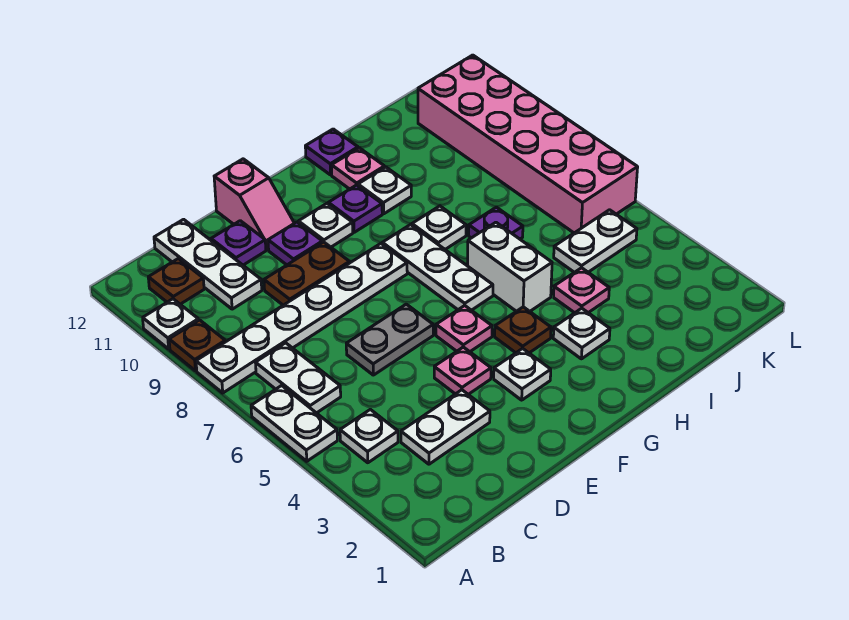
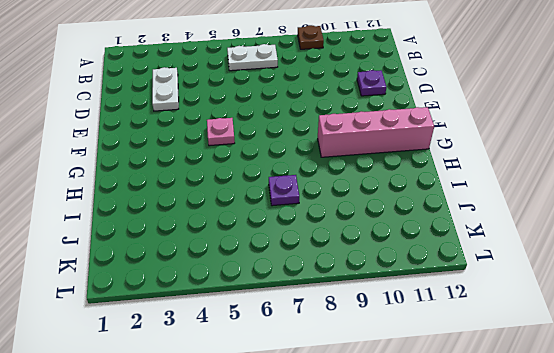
pink brick G9:G12 level 1 -> purple plate G10 level 1
none -> white plate A5:A6 level 1
none -> white plate A8:F8 level 1
none -> white plate A10 level 1
none -> white plate B4 level 1

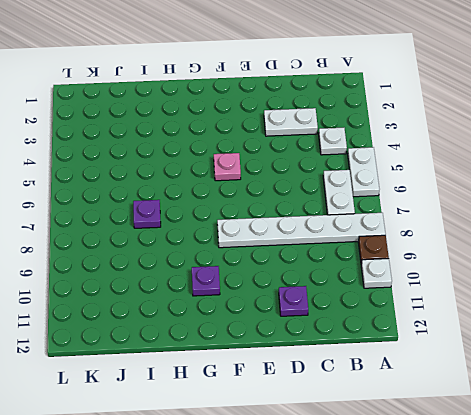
none -> brown plate B11 level 1
none -> white plate C10:C12 level 1
none -> grey plate D6:E6 level 1
none -> brown plate D9:E9 level 1

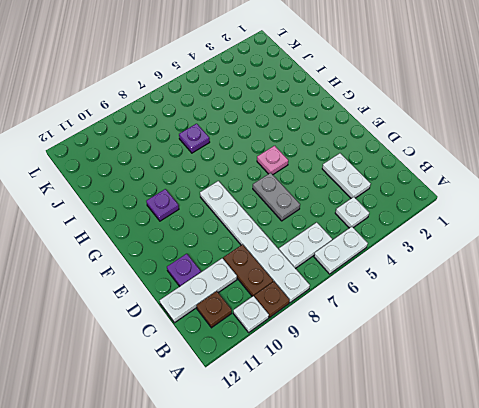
brown plate B9:C9 level 1 -> brown plate D9:E9 level 1
none -> pink plate E4 level 1
none -> purple plate E10 level 1
none -> pink slope E11:E12 level 1 top 12
none -> white plate F3 level 1

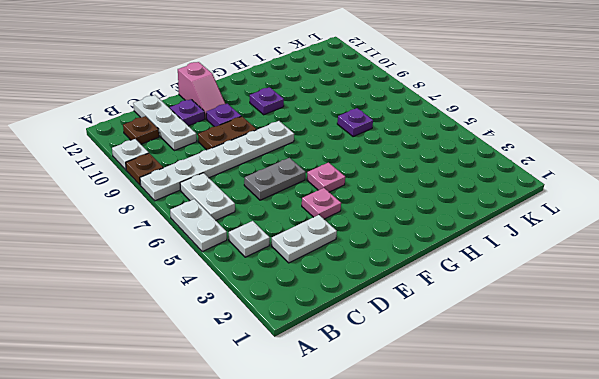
none -> white plate F3 level 1
none -> white plate F10 level 1
none -> brown plate G4 level 1
none -> white plate G6:G8 level 1

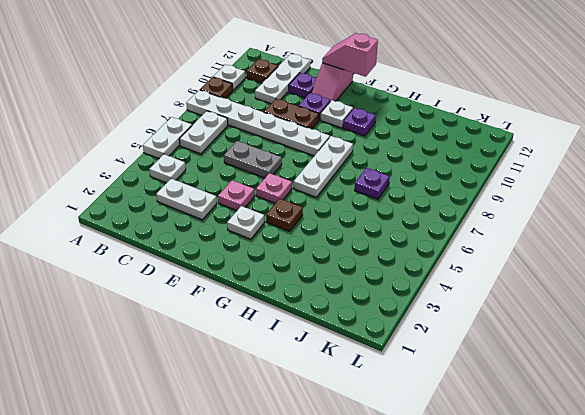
pink slope E12:F12 level 2 top F -> none
none -> white plate H3 level 1
none -> white brick H5:H6 level 1
none -> white plate H8 level 1
none -> white plate H10 level 1

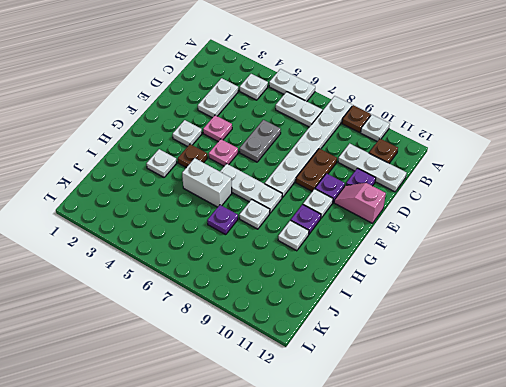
none -> pink plate H11 level 1
none -> purple plate H12 level 1
none -> pink plate I4 level 1
none -> white plate J5:K5 level 1

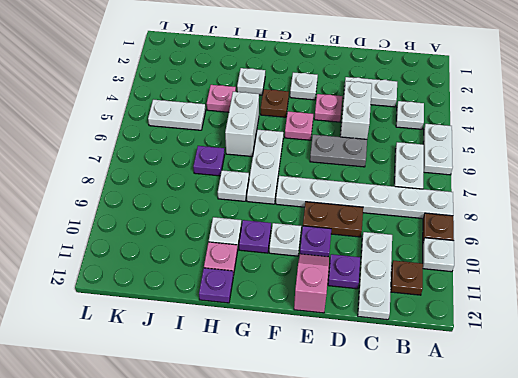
white brick D4:D5 level 1 -> none
none -> pink brick K6:L11 level 1

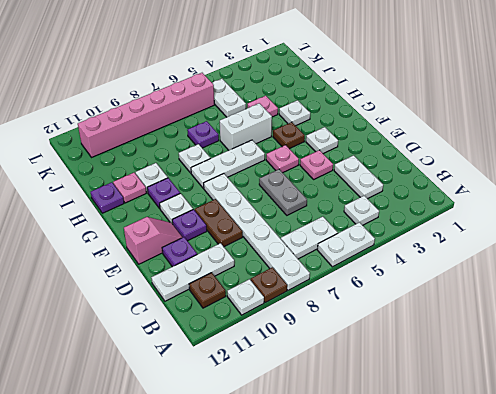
pink brick K6:K11 level 1 -> pink brick K6:L11 level 1

